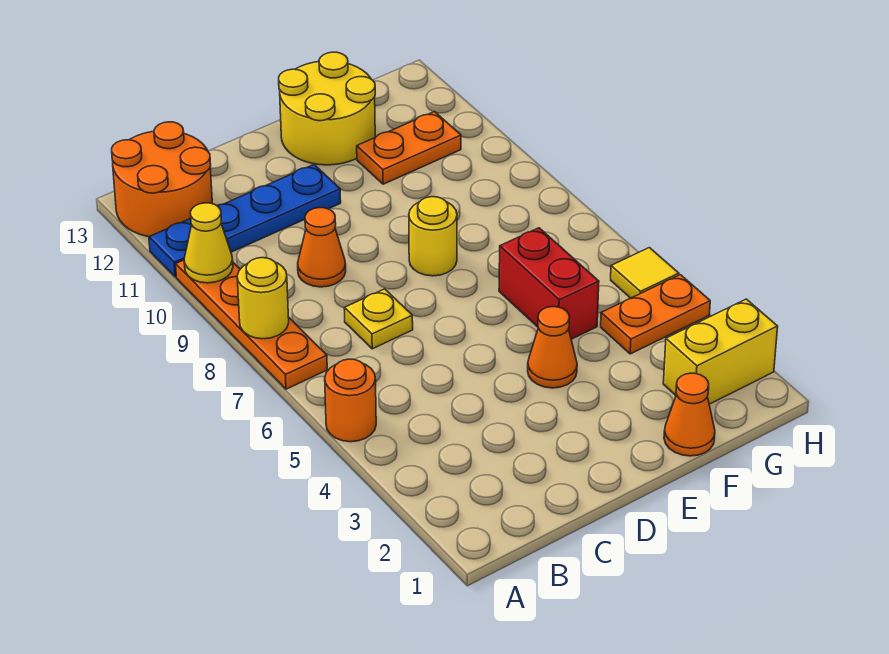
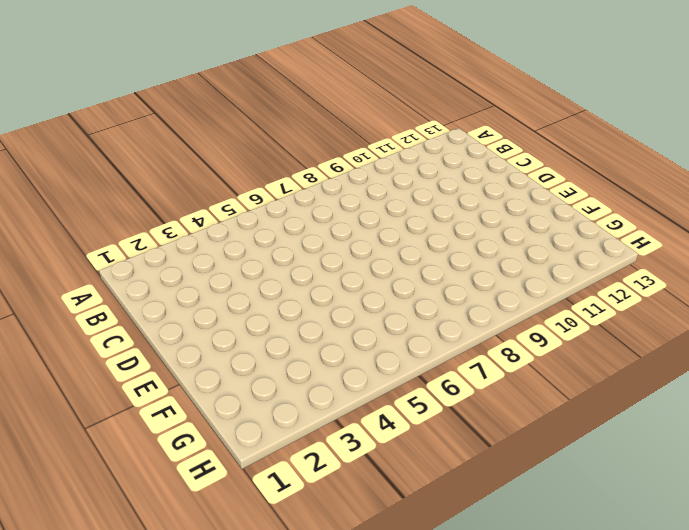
none -> orange round brick A5 level 1
none -> orange plate A7:A10 level 1
none -> blue plate A11:D11 level 1

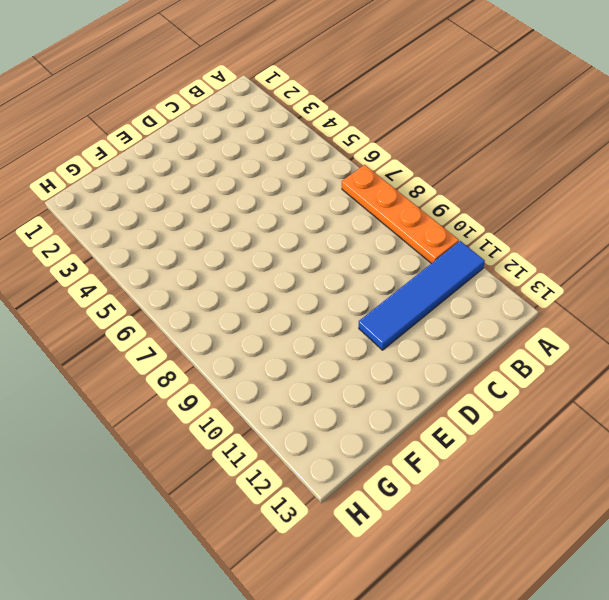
blue tile A11:D11 level 1 -> blue plate A11:D11 level 1
none -> orange round brick A5 level 1
none -> orange round brick A12:B13 level 1
none -> yellow plate C7 level 1

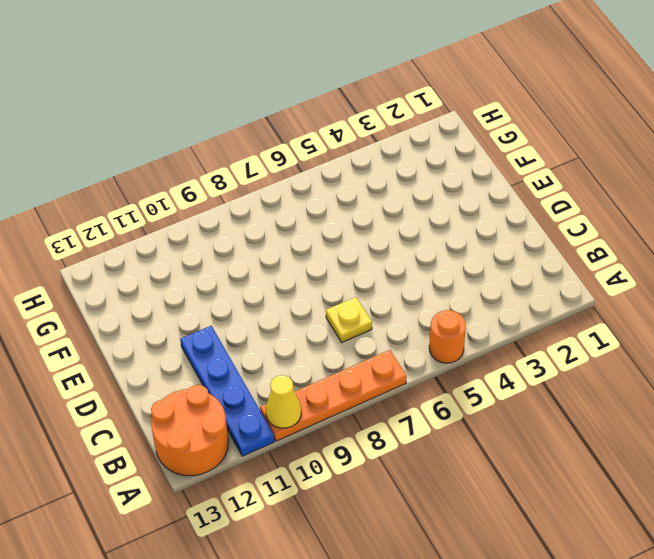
none -> orange cone C9 level 1
none -> orange cone E4 level 1
none -> yellow round brick E8 level 1

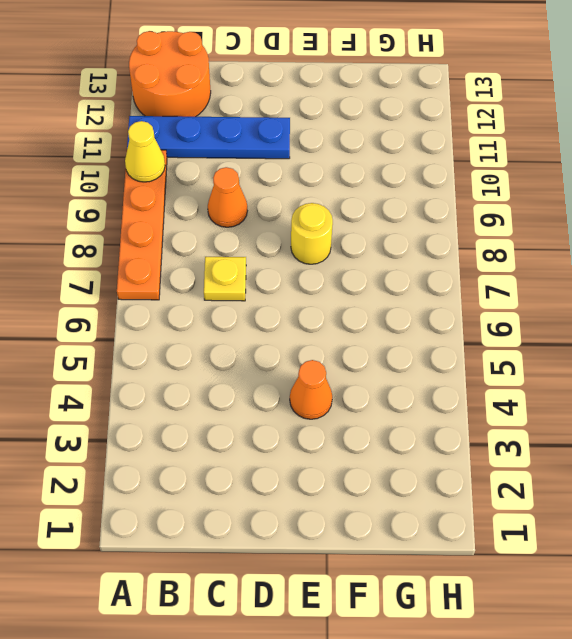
none -> orange round brick A5 level 1
none -> yellow round brick E12:F13 level 1
none -> orange cone F1 level 1

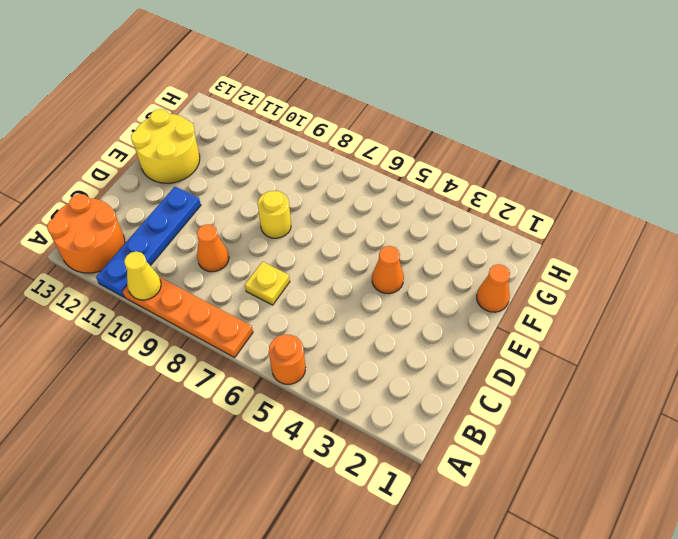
none -> red brick F5:F6 level 1
none -> orange plate F11:G11 level 1
none -> yellow brick G2:H2 level 1

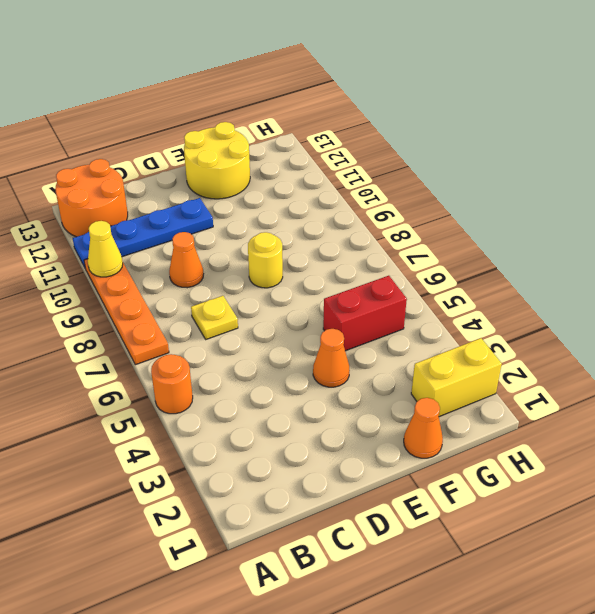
red brick F5:G5 level 1 -> red brick F5:F6 level 1
none -> orange plate F11:G11 level 1
none -> orange plate G4:H4 level 1
none -> yellow tile H5 level 1

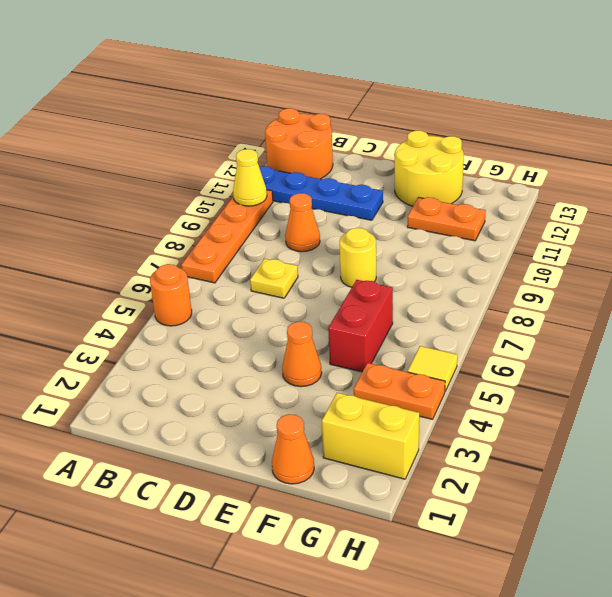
none -> yellow round brick A8 level 2

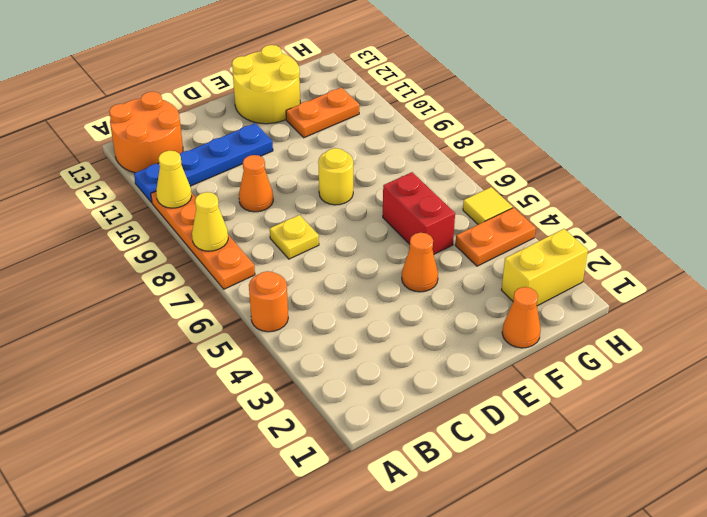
yellow cone A8 level 2 -> yellow round brick A8 level 2

